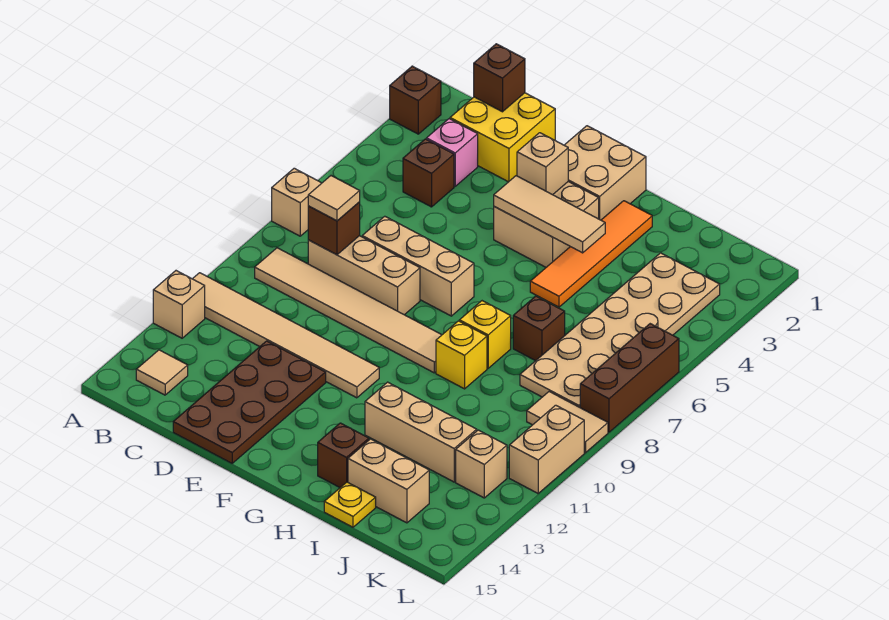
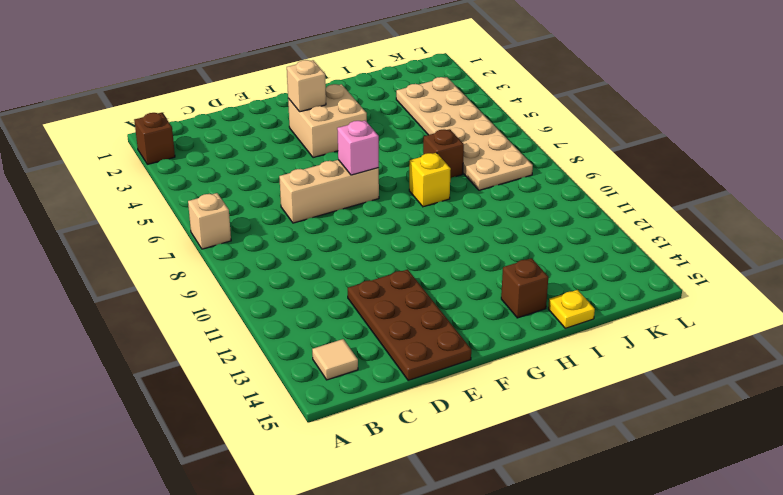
pink brick F7 level 2 -> pink brick C3 level 1
none -> tan tile A11:F11 level 1
none -> tan brick A12 level 1
none -> tan tile B9:G9 level 1
none -> yellow brick C1:D2 level 1

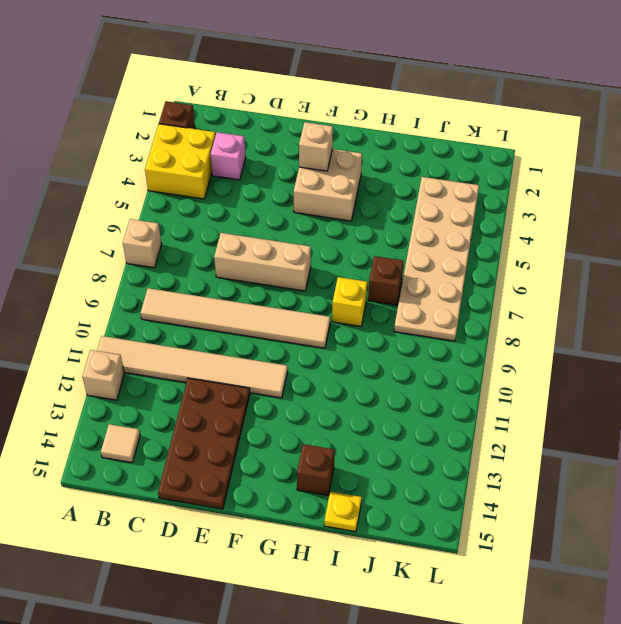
yellow brick A3:B4 level 1 -> yellow brick C1:D2 level 1
none -> brown brick C4 level 1
none -> tan brick C8:E8 level 1
none -> tan brick F1:G2 level 1
none -> orange tile H2:H5 level 1

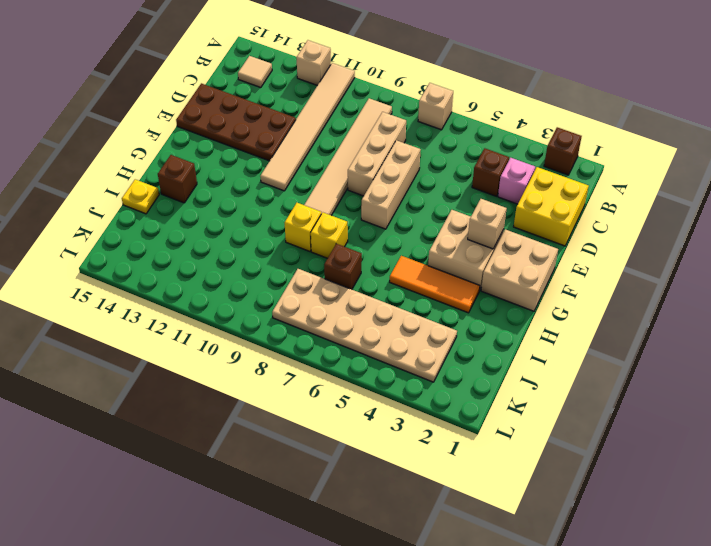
orange tile H3:H5 level 1 -> orange tile H2:H5 level 1
none -> tan brick H12:J12 level 1
none -> tan brick I14:J14 level 1
none -> tan tile K9:L9 level 1
none -> tan brick K12 level 1

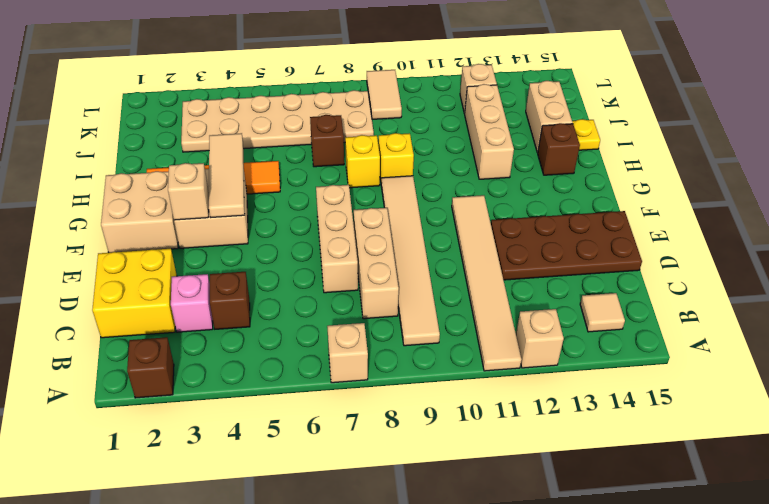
none -> brown brick L6:L8 level 1
none -> tan brick L10:L11 level 1
none -> brown brick C1 level 2
none -> brown brick C8 level 2

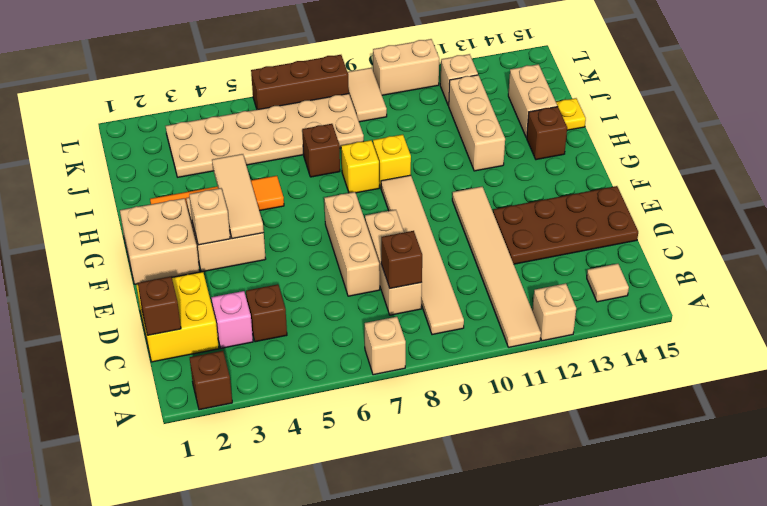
none -> tan tile C8 level 3

